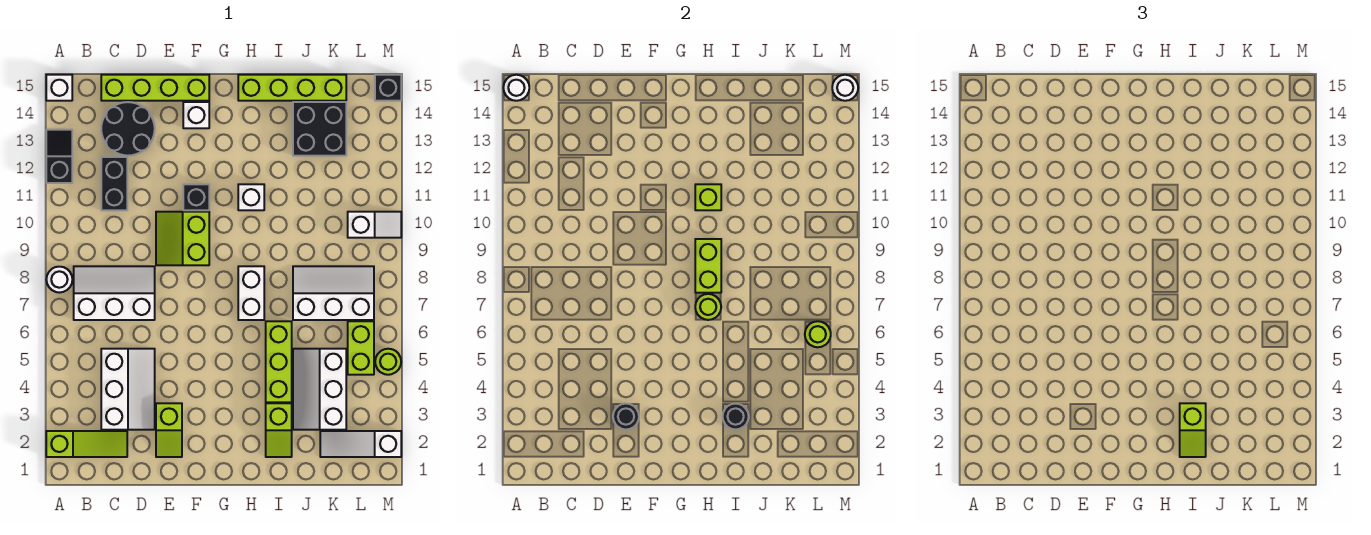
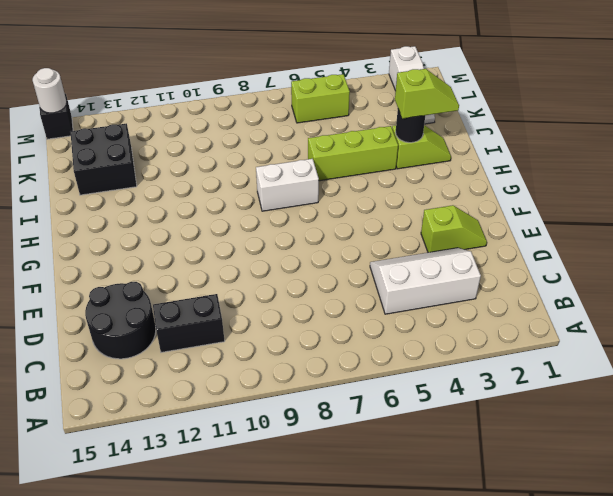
none -> lime slope A2:C2 level 1 top A
none -> white round brick A8 level 1
none -> black slope A12:A13 level 1 top 12
none -> white brick A15 level 1

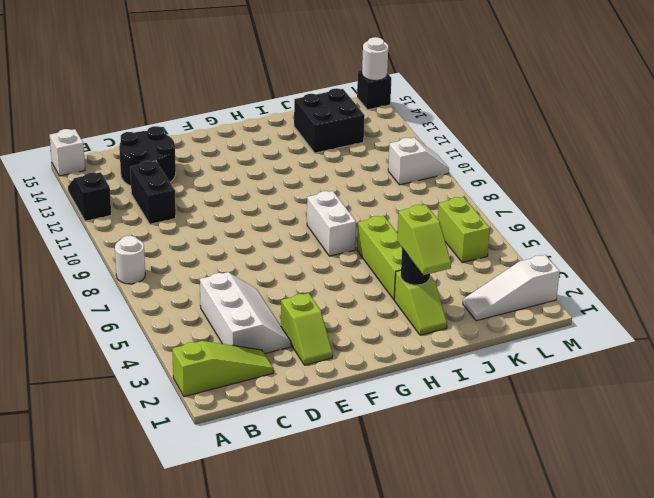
none -> white slope B7:D8 level 1 top 7
none -> lime brick C15:F15 level 1
none -> lime slope E9:F10 level 1 top F
none -> black brick F11 level 1

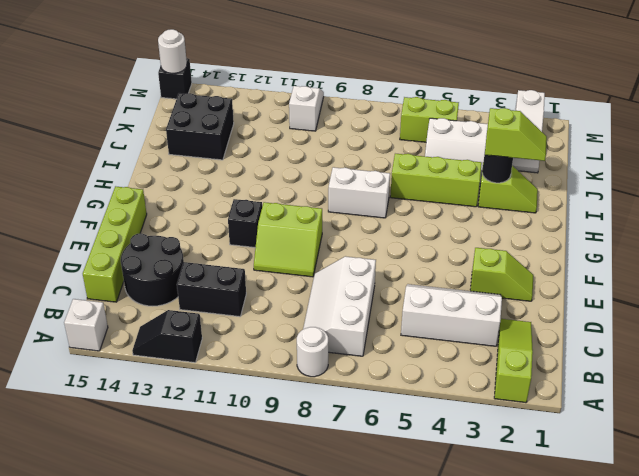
none -> white brick F14 level 1
none -> white brick H11 level 1
none -> lime brick H15:K15 level 1
none -> white slope J7:L8 level 1 top 7

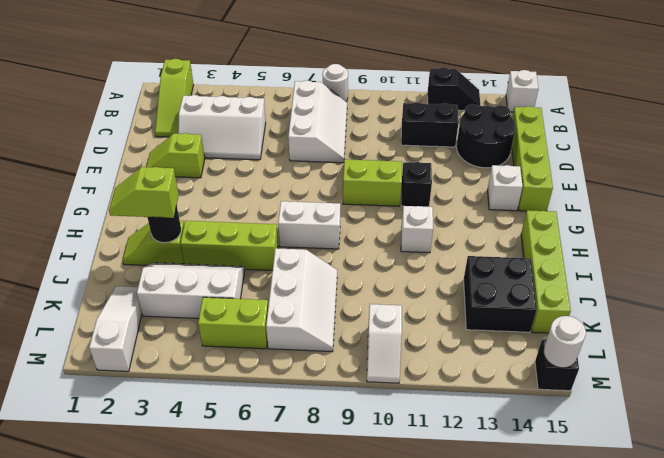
none -> lime round brick M5 level 1
none -> white round brick A15 level 2
none -> black round brick E3 level 2
none -> lime round brick H7 level 2

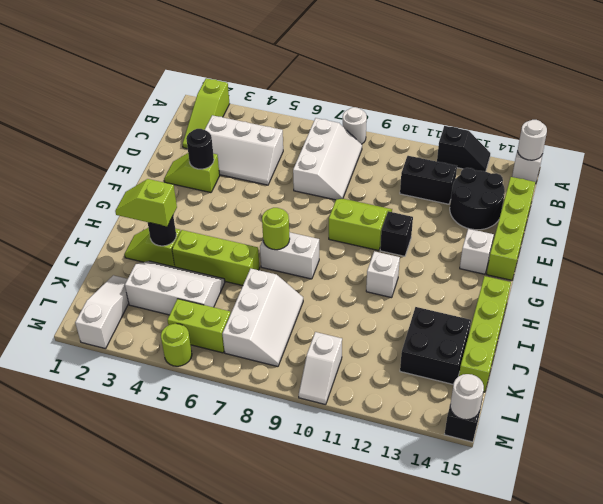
none -> lime brick H8:H9 level 2
none -> lime brick H11 level 2
none -> lime round brick L6 level 2

